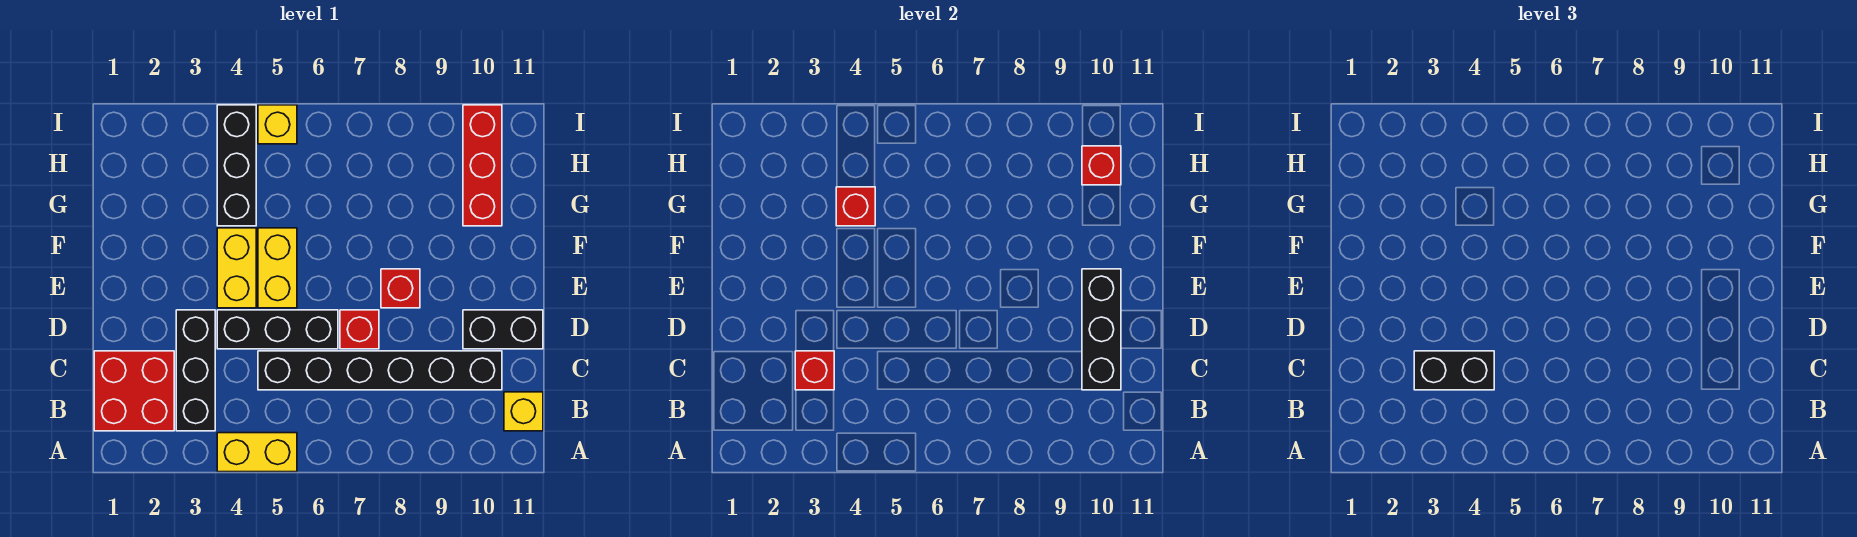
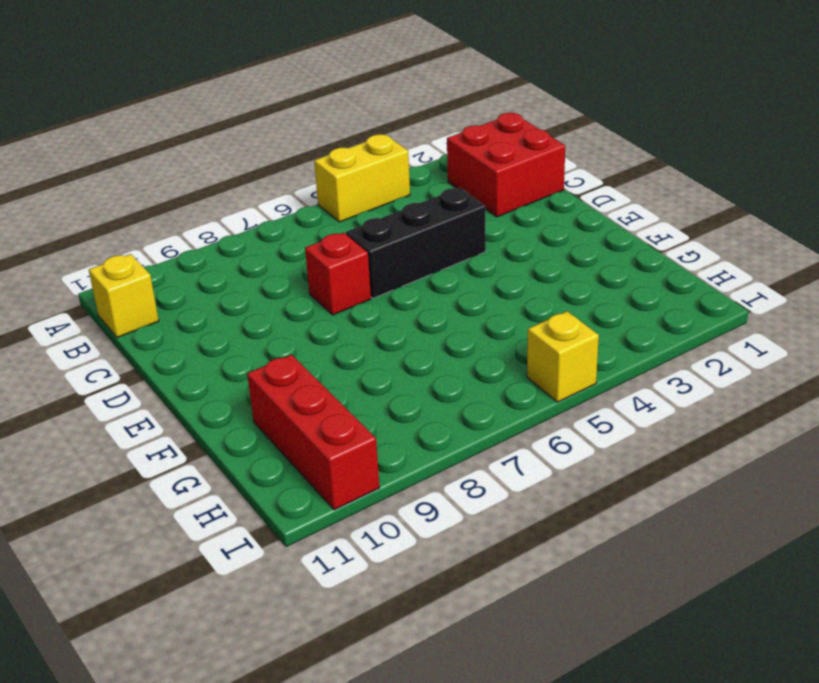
none -> black brick B3:D3 level 1
none -> black brick C5:C10 level 1
none -> black brick D10:D11 level 1

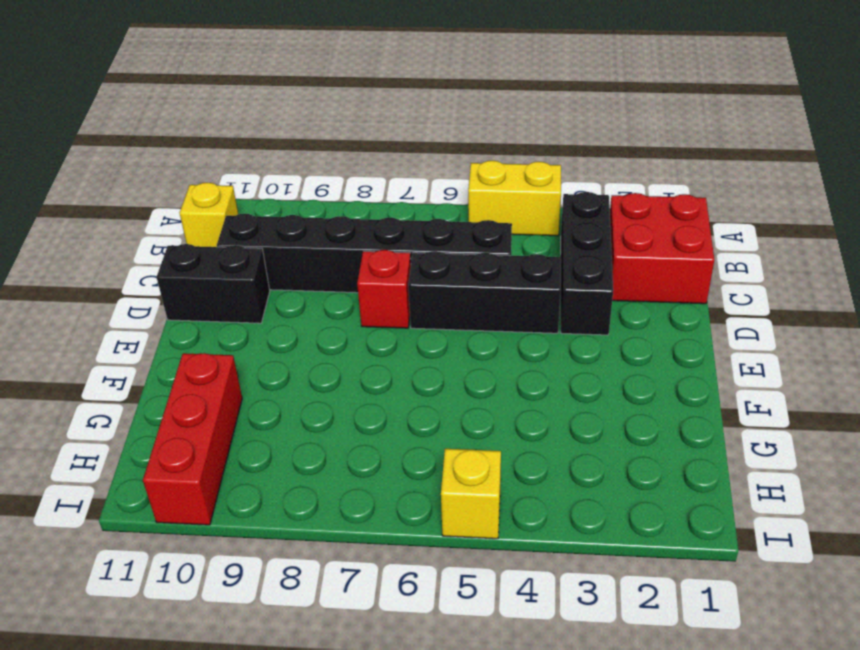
none -> yellow brick E4:F4 level 1
none -> yellow brick E5:F5 level 1
none -> red brick E8 level 1

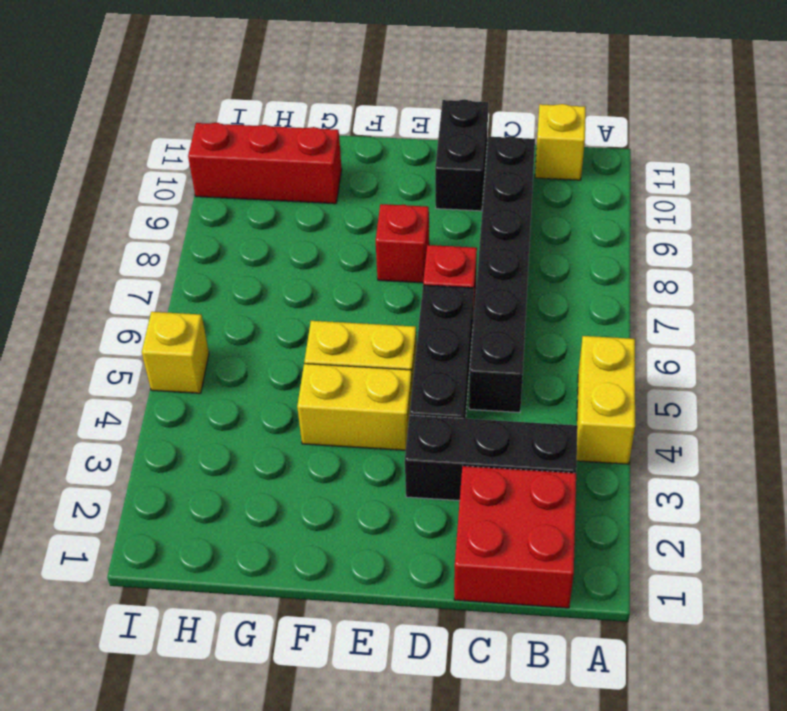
none -> black brick G4:I4 level 1
none -> red brick C3 level 2
none -> black brick C10:E10 level 2

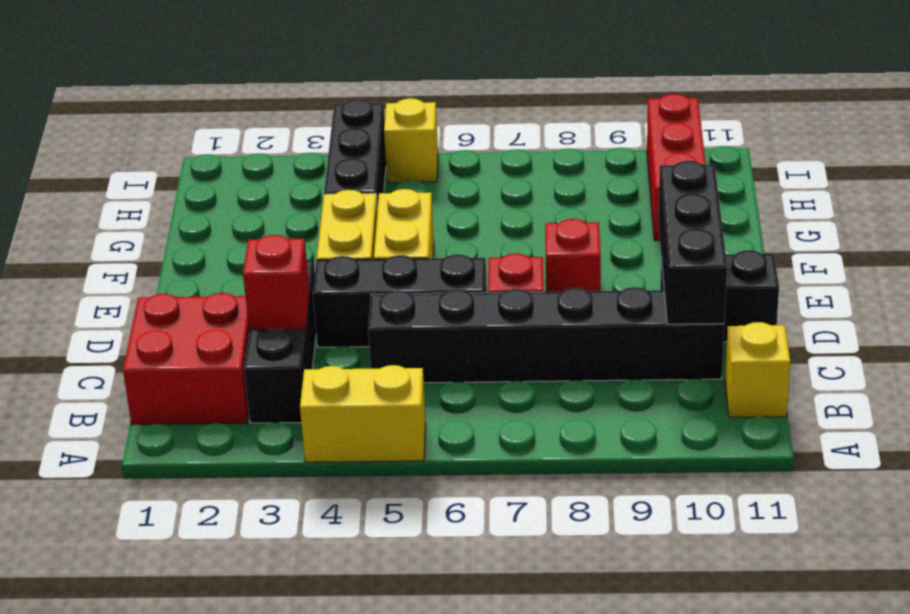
none -> red brick G4 level 2
none -> red brick H10 level 2
none -> black brick C3:C4 level 3

